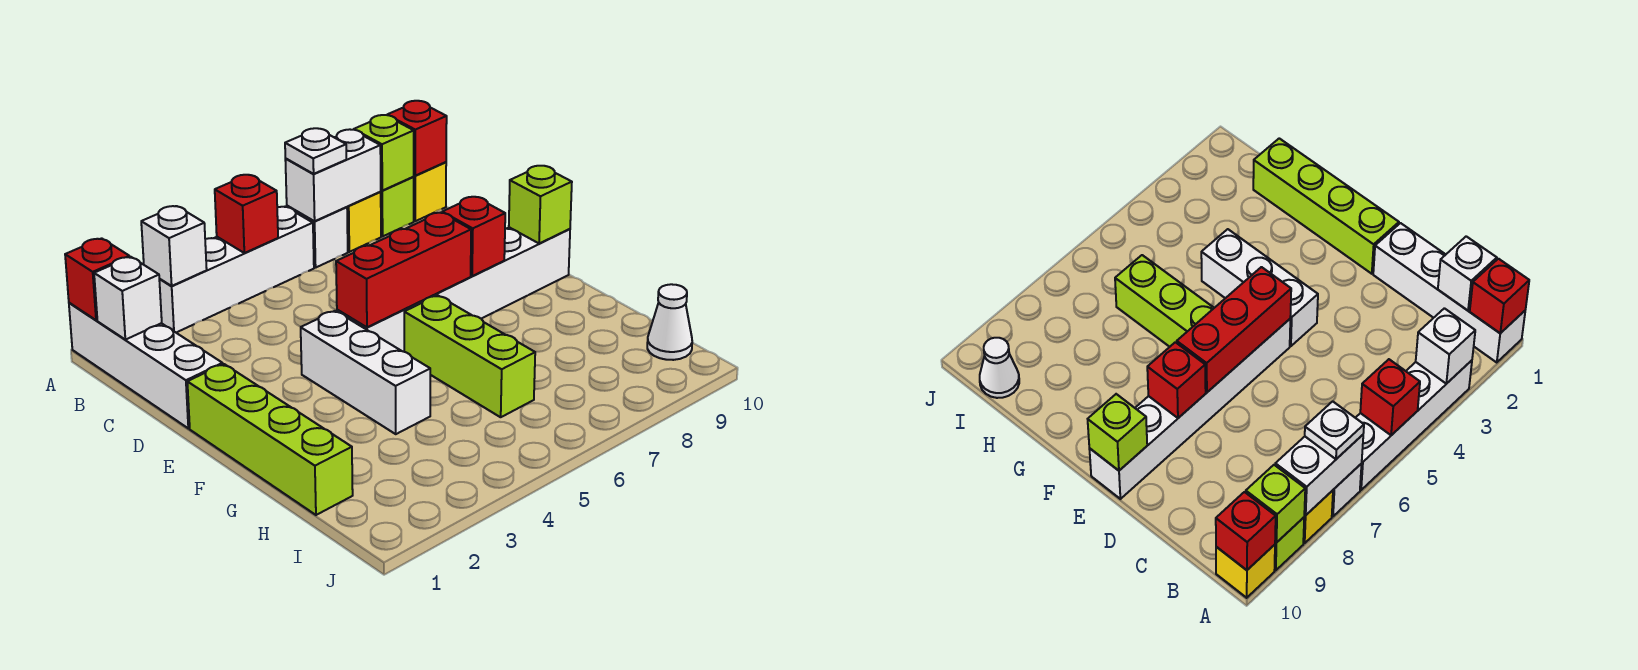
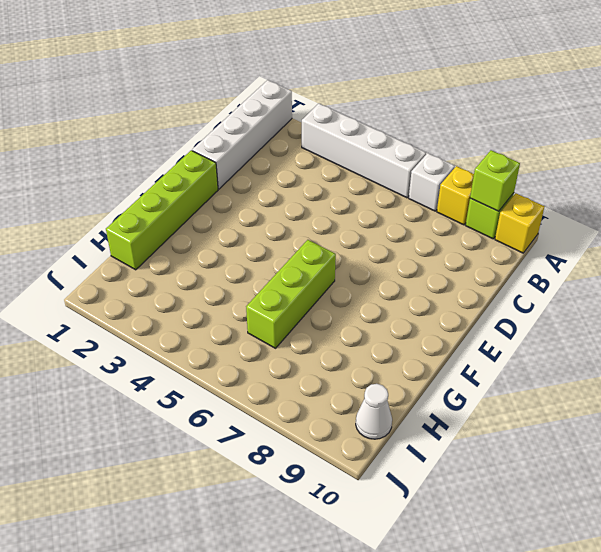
none -> white brick E4:G4 level 1
none -> white brick E5:E10 level 1
none -> red brick A1 level 2

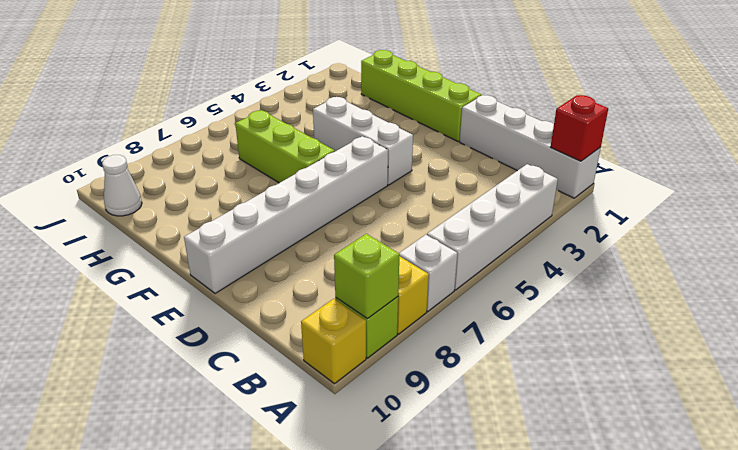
none -> white brick A3 level 2
none -> red brick A5 level 2
none -> white brick A7:A8 level 2

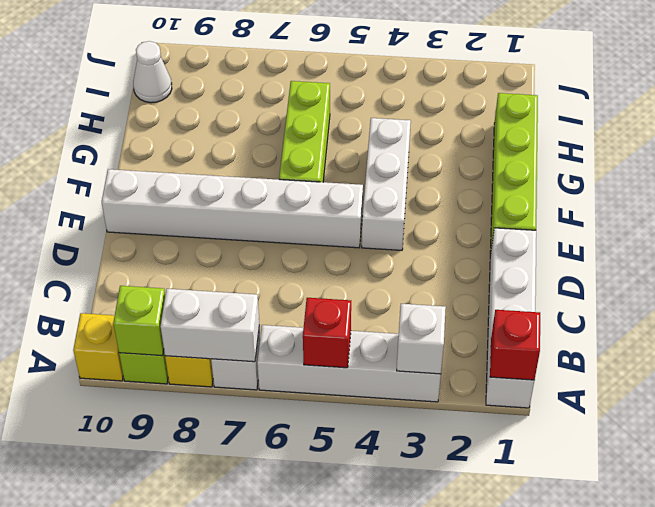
none -> red brick A10 level 2
none -> white brick B1 level 2
none -> red brick E5:E7 level 2

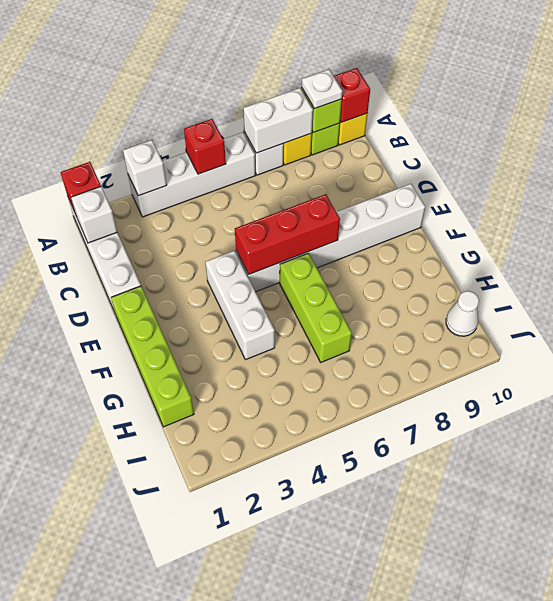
white plate A9 level 3 -> white plate A7 level 3
none -> red brick E8 level 2
none -> lime brick E10 level 2

